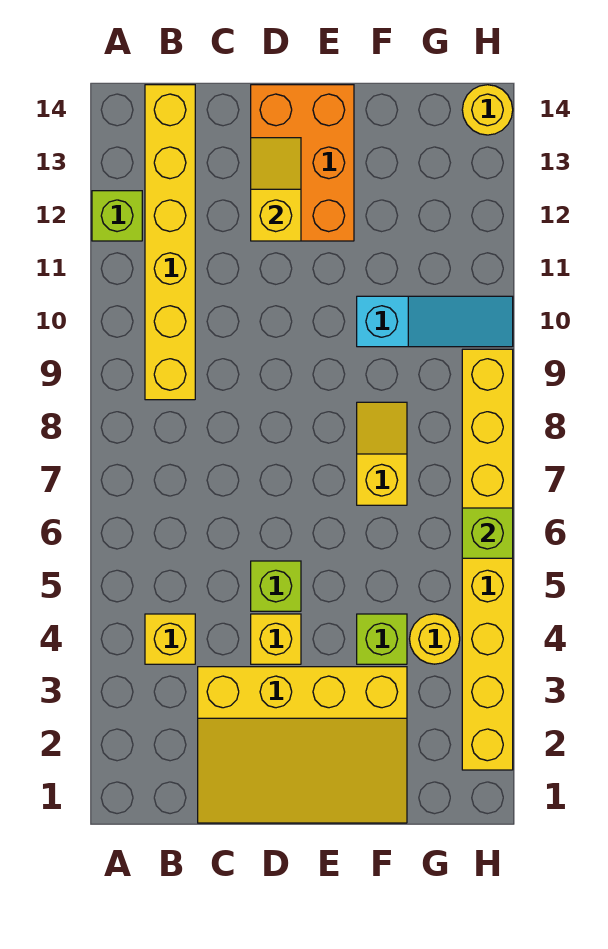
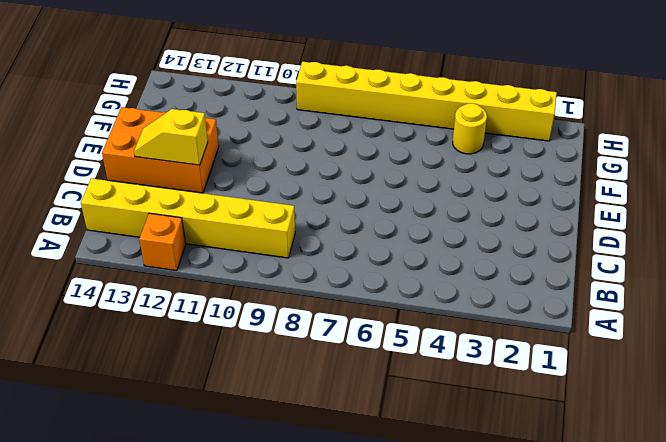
orange brick A12 level 1 -> lime brick A12 level 1
none -> yellow brick B4 level 1
none -> yellow slope C1:F3 level 1 top 3
none -> yellow brick D4 level 1

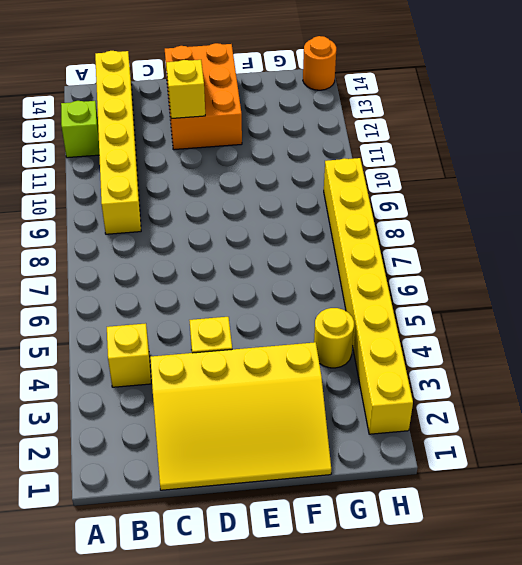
orange round brick H14 level 1 -> yellow round brick H14 level 1
none -> lime brick D5 level 1
none -> lime brick F4 level 1
none -> yellow slope F7:F8 level 1 top 7

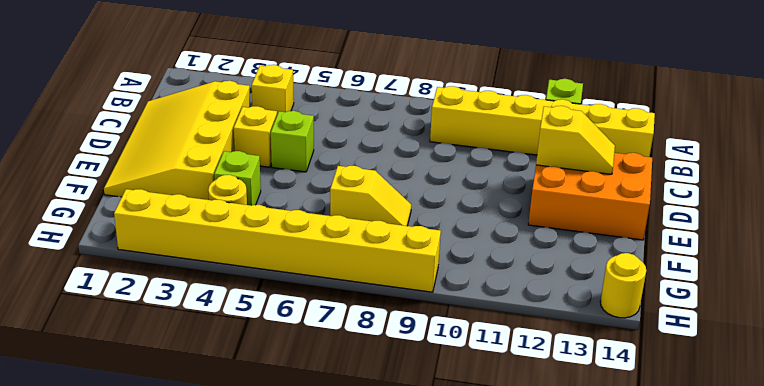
none -> cyan slope F10:H10 level 1 top F
none -> lime brick H6 level 2

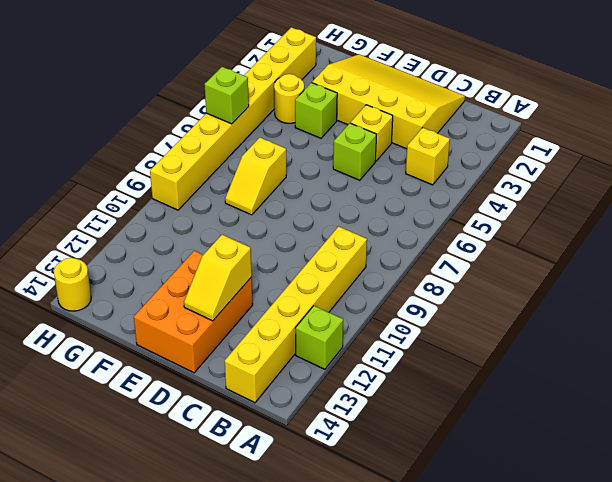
none -> cyan slope F10:H10 level 1 top F

